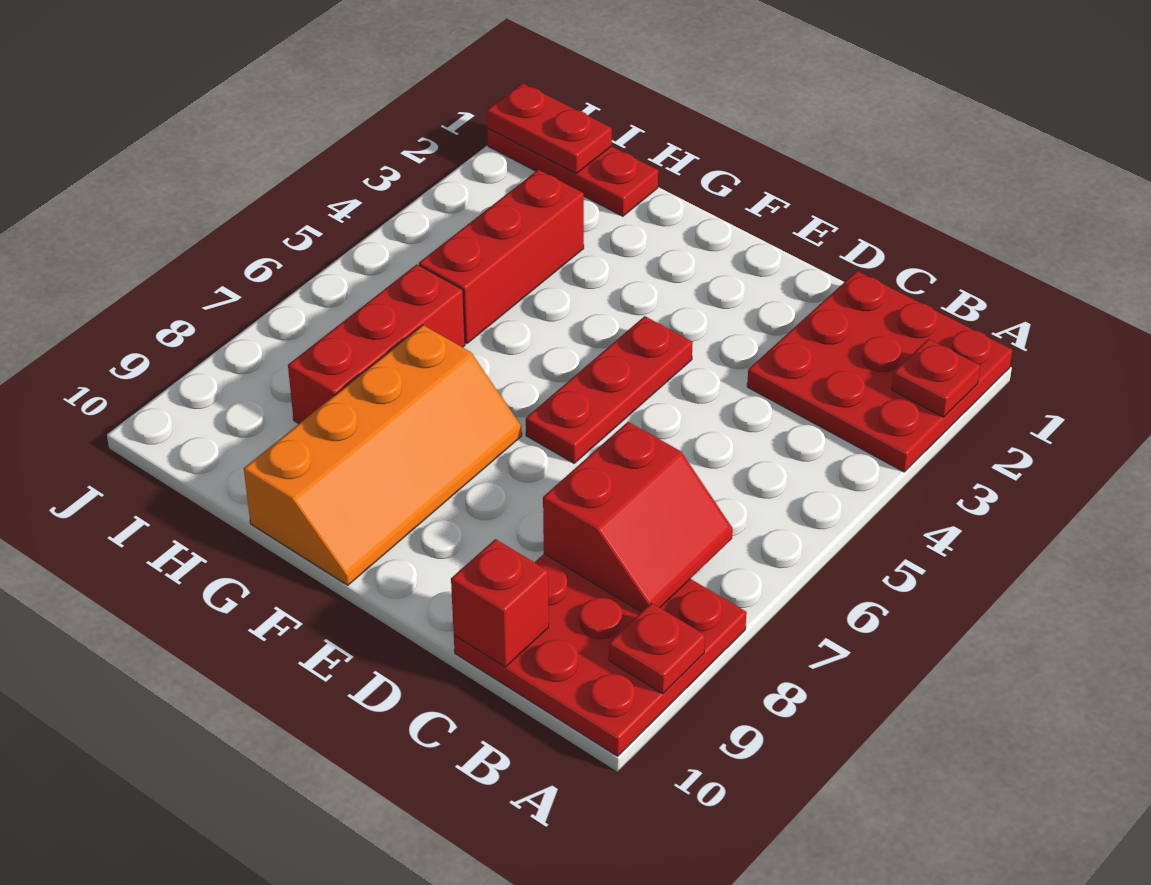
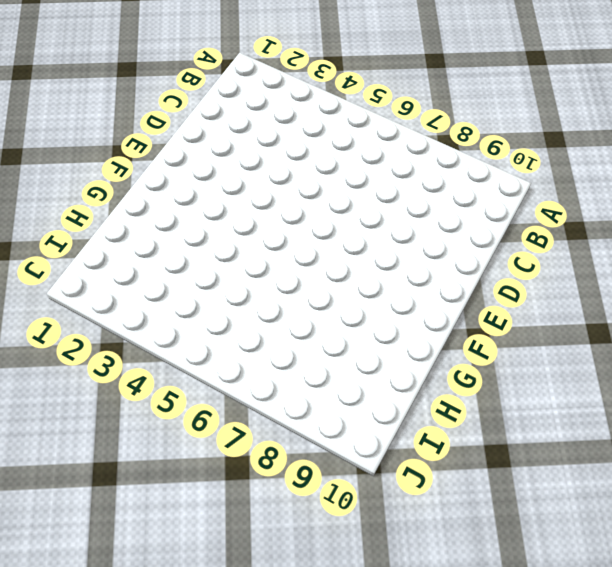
none -> red plate A1:C3 level 1
none -> red plate A8:C10 level 1
none -> red plate E4:E6 level 1

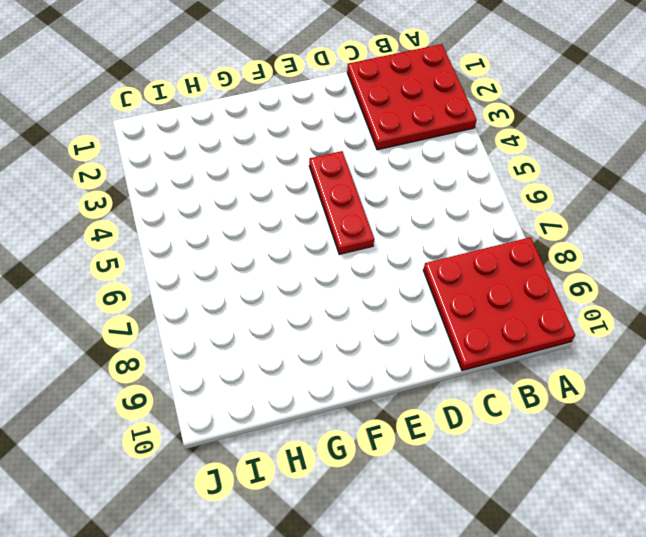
none -> orange slope F7:G10 level 1 top G
none -> red plate H1:J1 level 1
none -> red brick H3:H5 level 1

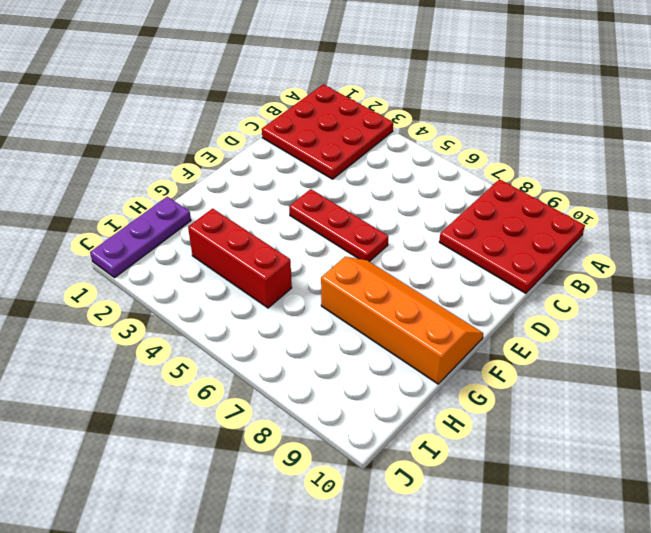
purple plate H1:J1 level 1 -> red plate H1:J1 level 1
none -> red brick H6:H8 level 1
none -> red plate A2 level 2
none -> red plate A9 level 2

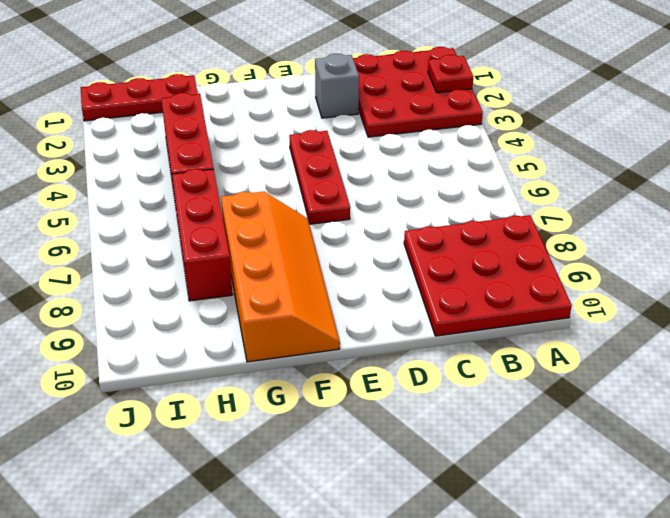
grey brick D2 level 1 -> none
none -> red plate A9 level 2
none -> red slope B7:C8 level 2 top C
none -> red brick C10 level 2

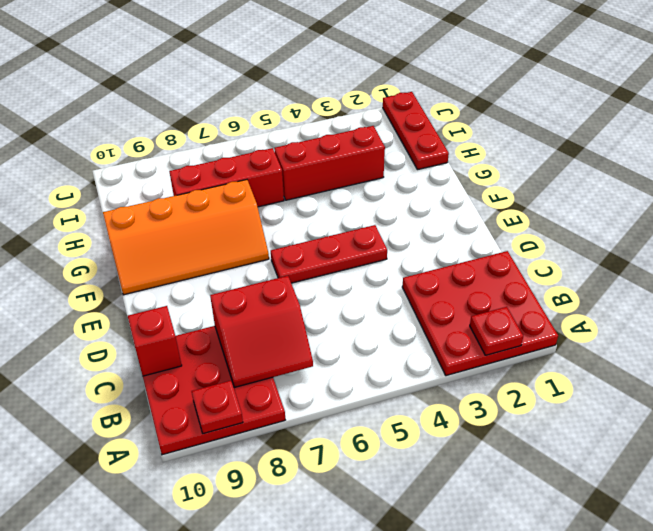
none -> red plate I1:J1 level 2

